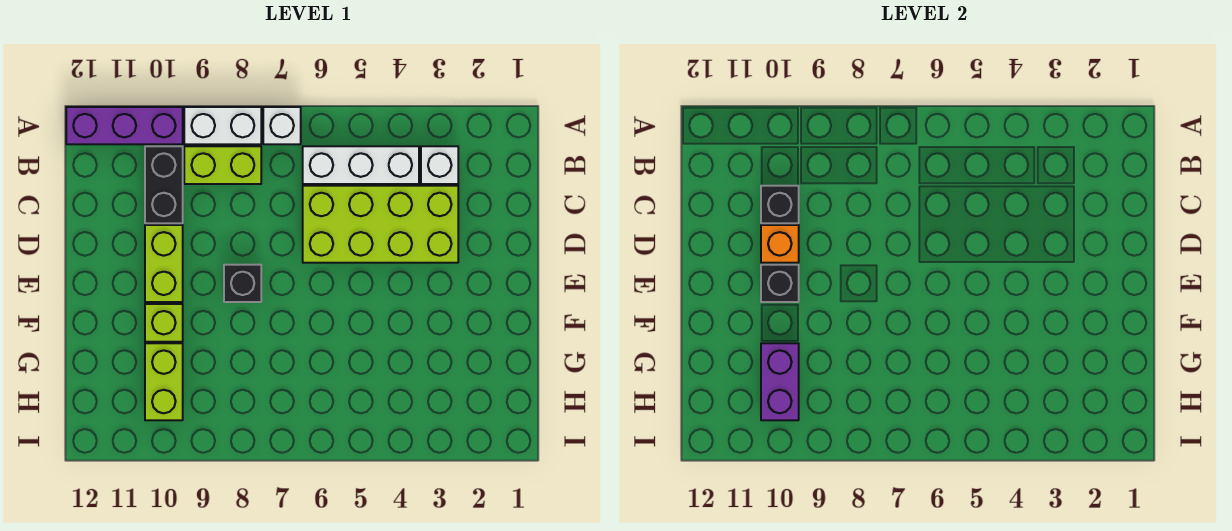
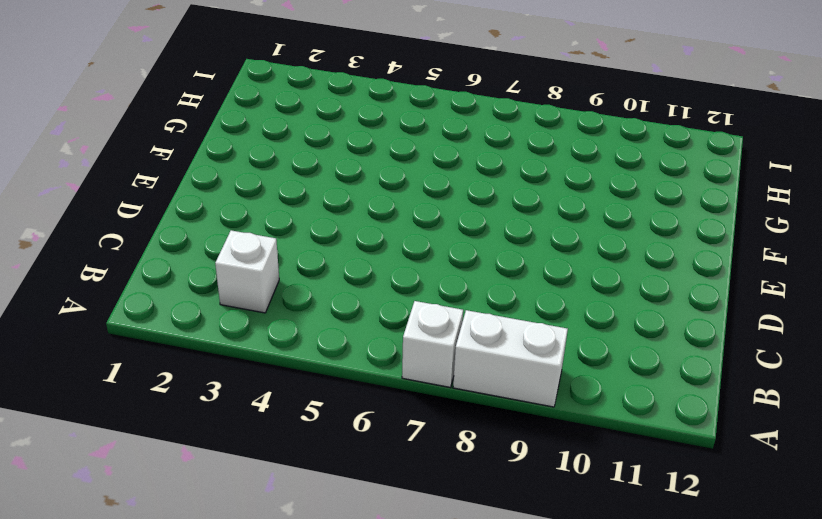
none -> purple brick A10:A12 level 1
none -> white brick B4:B6 level 1
none -> lime brick B8:B9 level 1

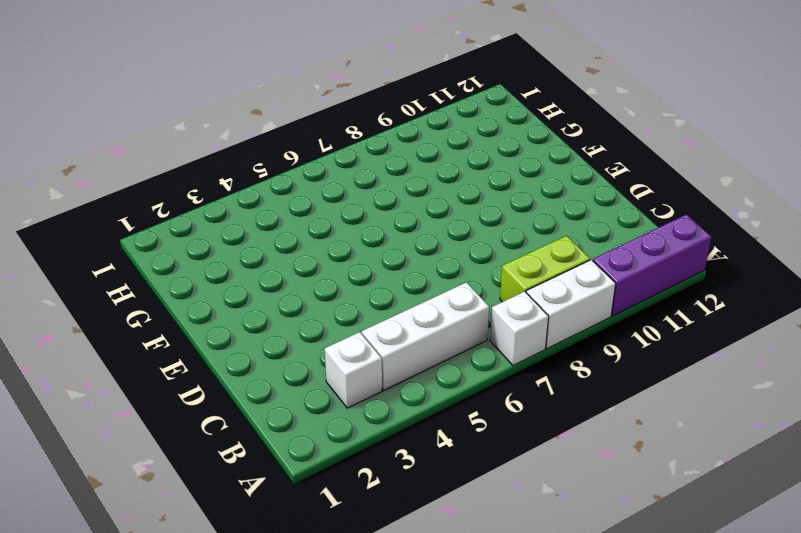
none -> black brick B10:C10 level 1
none -> lime brick C3:D6 level 1
none -> lime brick D10:E10 level 1

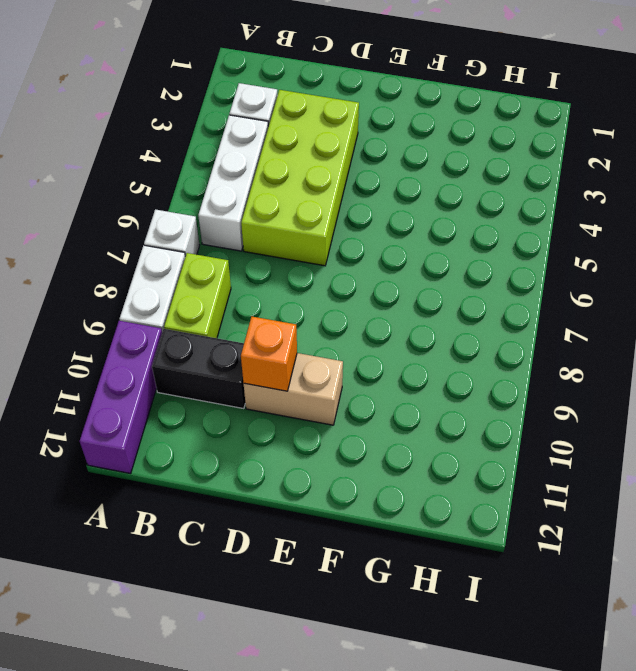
tan brick D10:E10 level 1 -> lime brick D10:E10 level 1
none -> black brick E8 level 1
none -> lime brick F10 level 1
none -> lime brick G10:H10 level 1

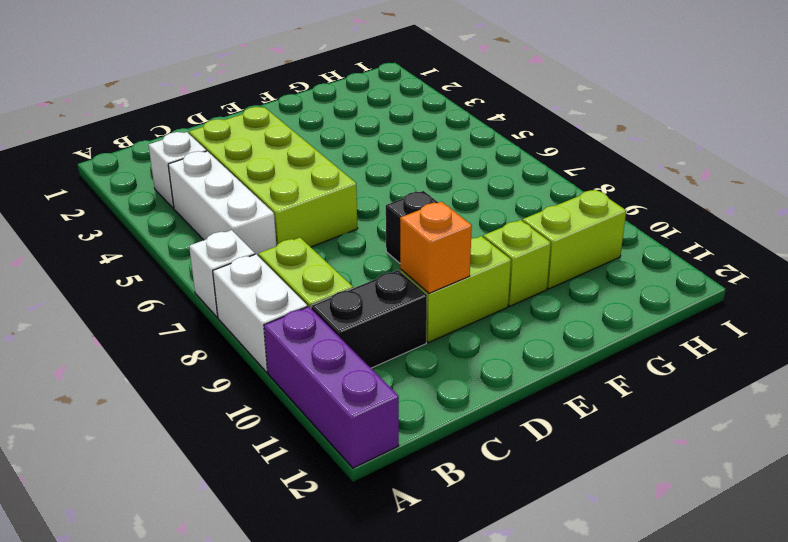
none -> black brick C10 level 2
none -> black brick E10 level 2
none -> purple brick G10:H10 level 2

